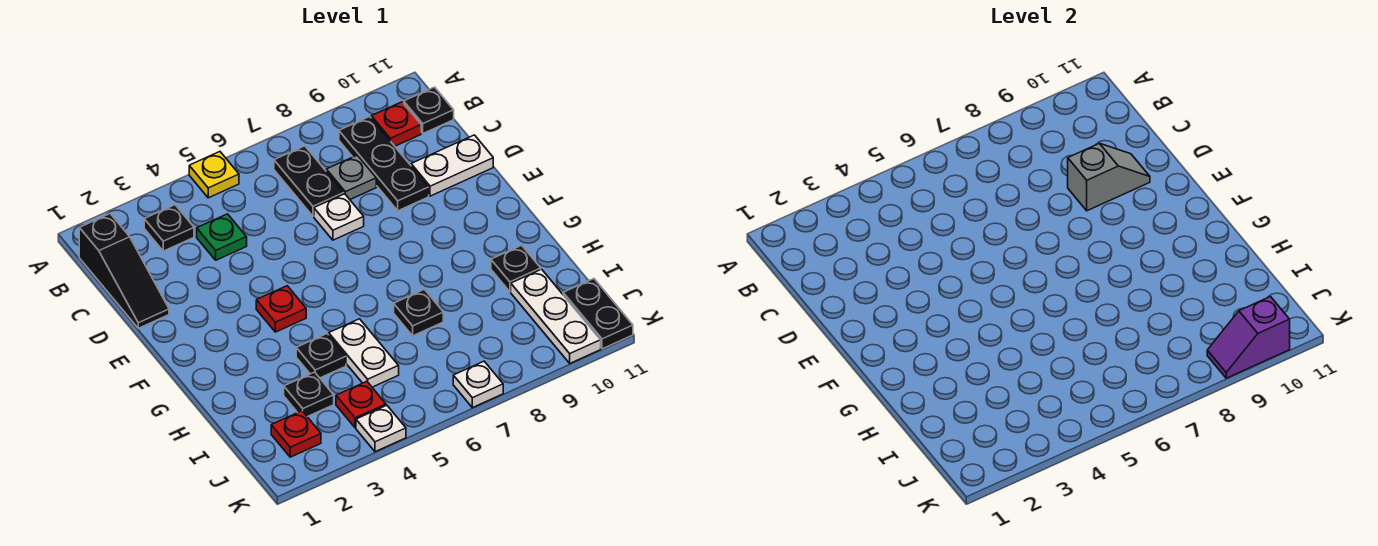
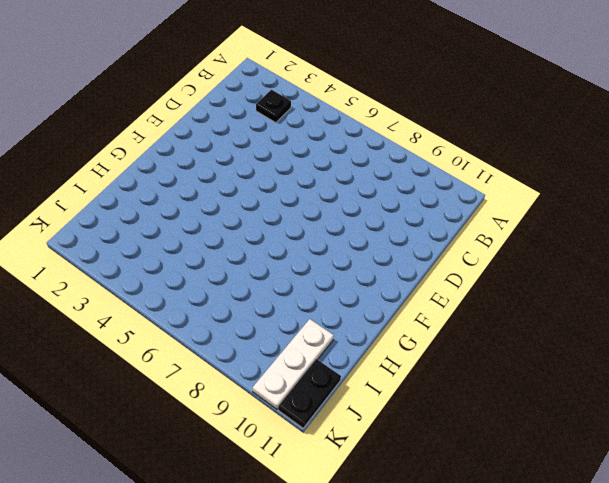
none -> yellow plate A5 level 1
none -> black slope B1:D1 level 1 top B
none -> black plate B7:C7 level 1

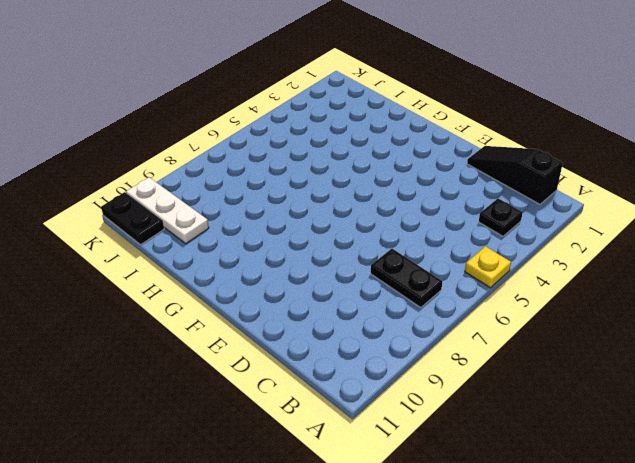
none -> black plate B9:D9 level 1
none -> red plate B10 level 1
none -> black plate B11 level 1

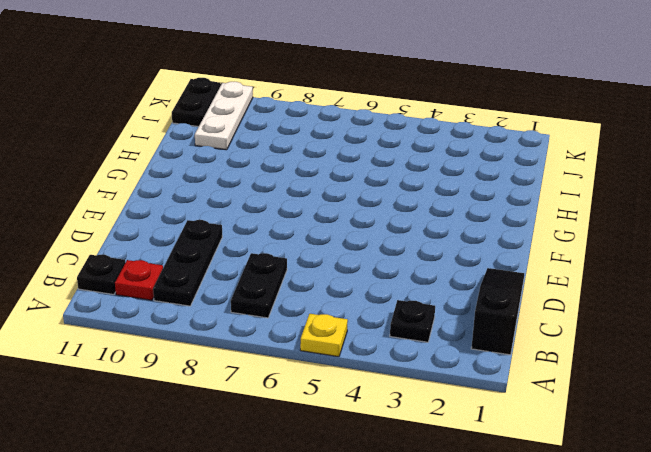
none -> green plate C4 level 1
none -> grey plate C8 level 1
none -> white plate D7 level 1

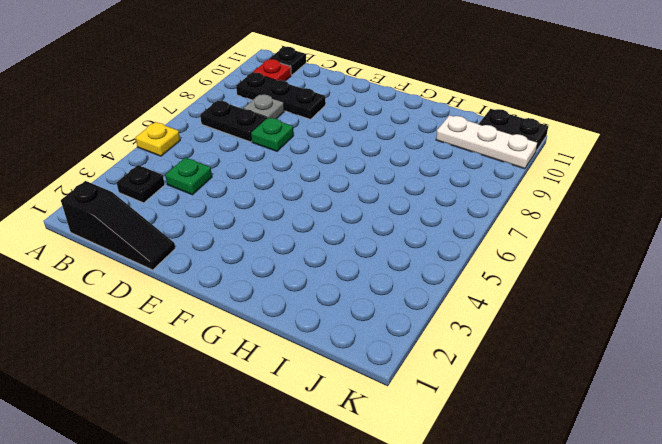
green plate D7 level 1 -> white plate D7 level 1
none -> white plate D10:D11 level 1
none -> red plate F4 level 1
none -> black plate H4 level 1

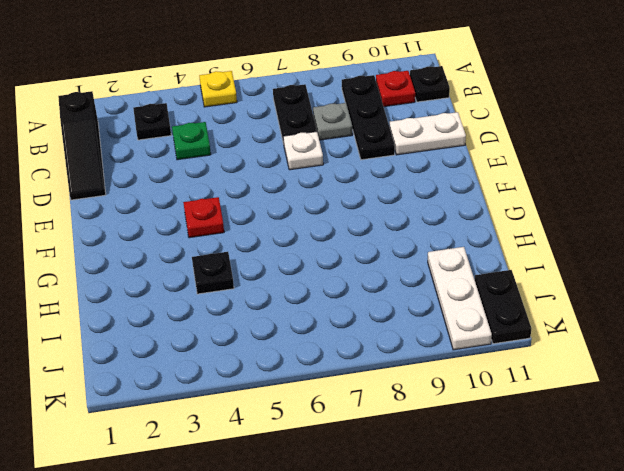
none -> white plate H5:I5 level 1
none -> black plate H7 level 1
none -> black plate H10 level 1

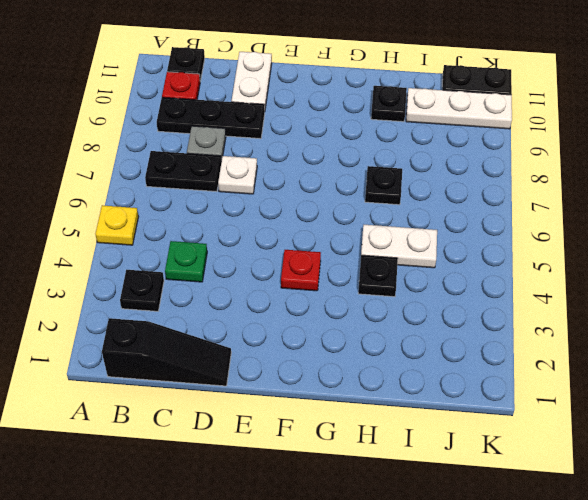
none -> black plate I3 level 1
none -> red plate J2 level 1
none -> red plate J4 level 1

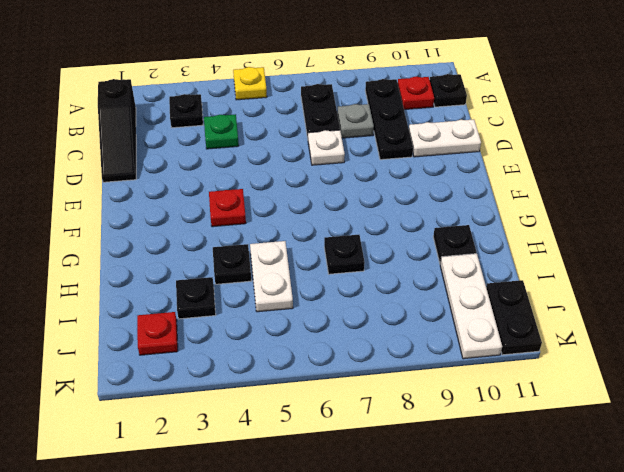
none -> red plate J4 level 1
none -> white plate K4 level 1
none -> white plate K7 level 1

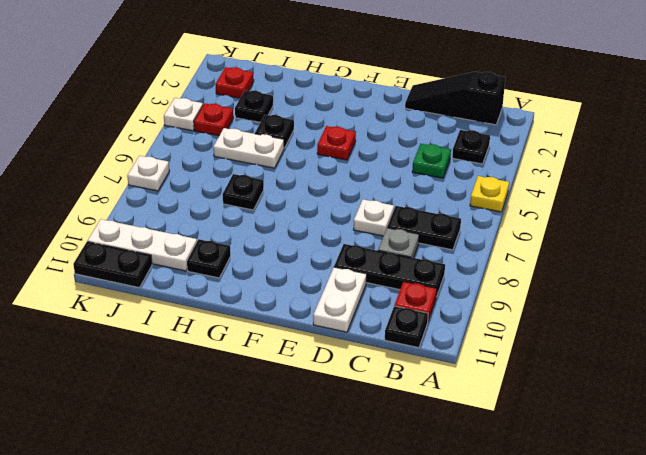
none -> grey slope D9:D10 level 2 top 9
none -> purple slope K9:K10 level 2 top 10

